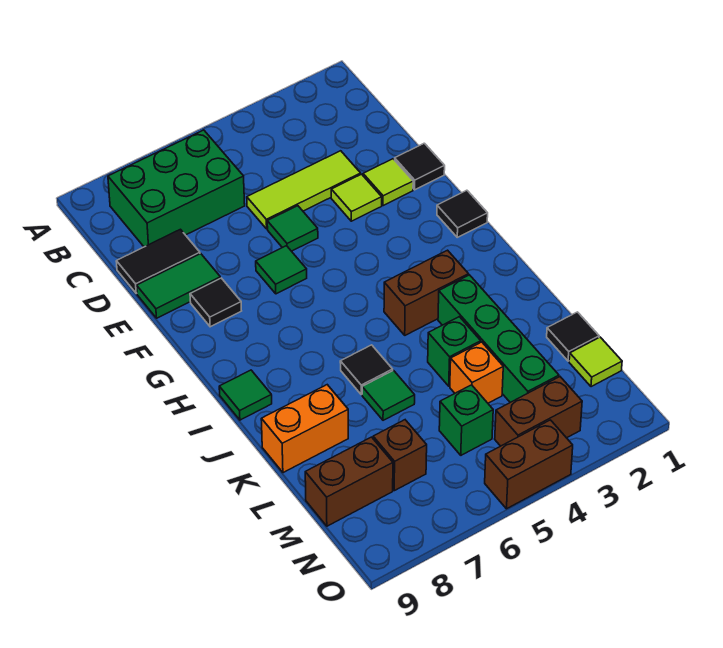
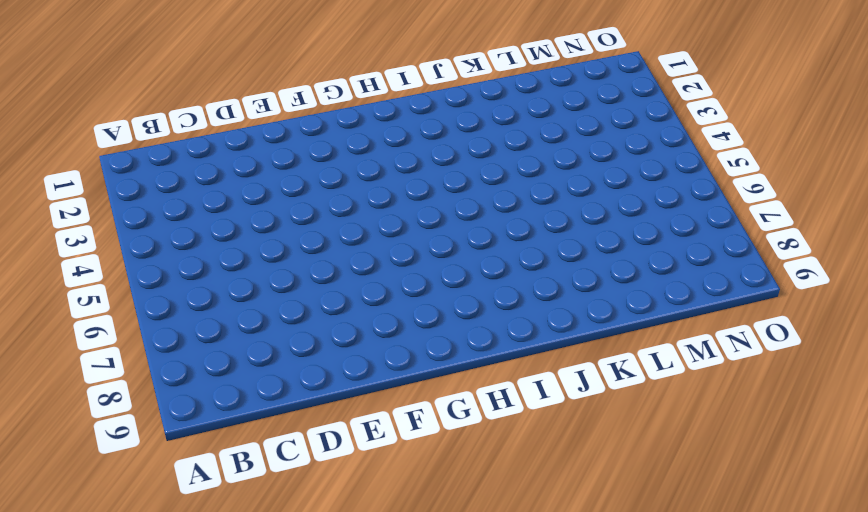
none -> green brick B6:C8 level 1
none -> lime tile D3:D5 level 1
none -> black tile D8:D9 level 1

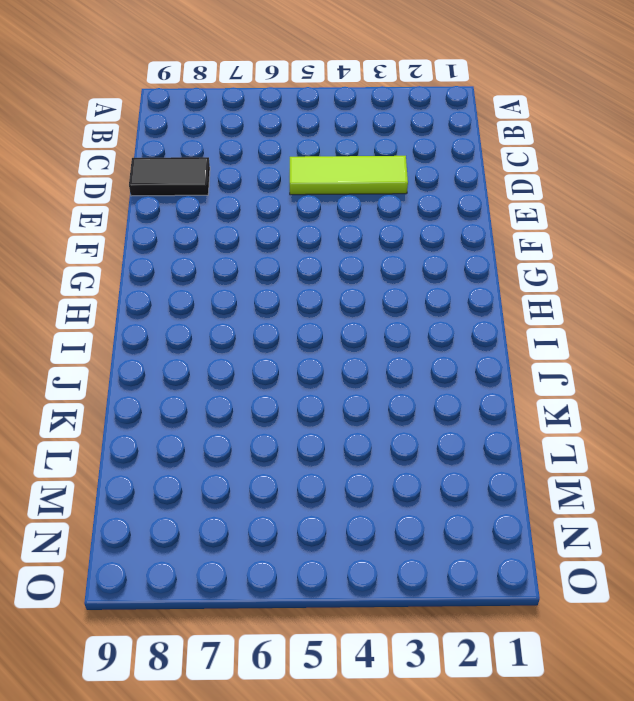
none -> green brick B6:C8 level 1
none -> black tile E1 level 1
none -> lime tile E2 level 1

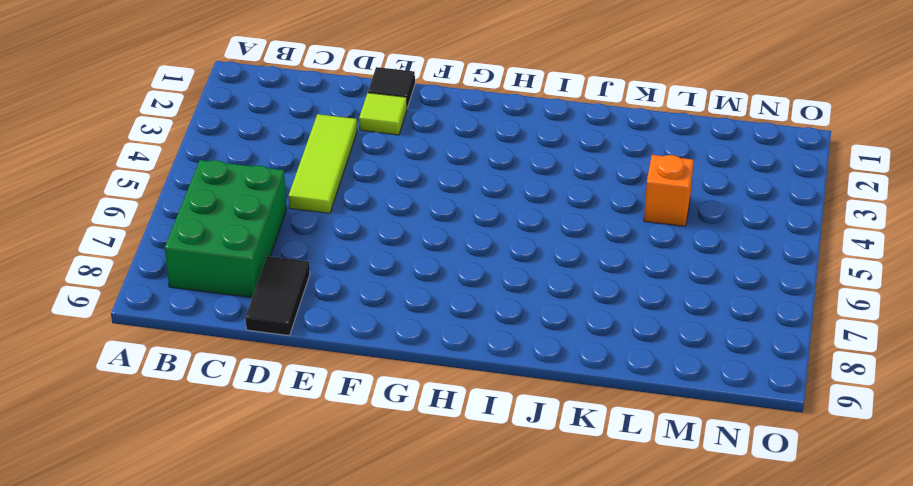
none -> lime tile E3 level 1
none -> green tile E5 level 1
none -> green tile E8:E9 level 1

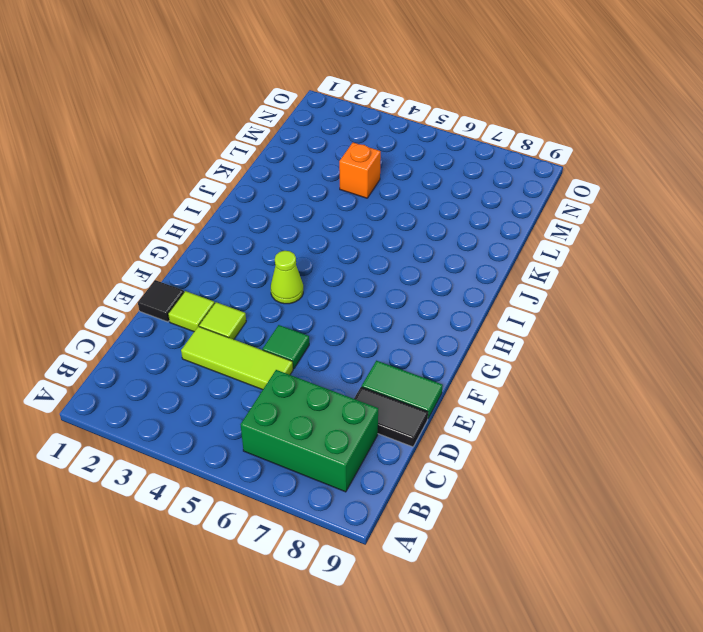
lime cone G4 level 1 -> none
none -> green tile F6 level 1
none -> black tile F8 level 1
none -> black tile G1 level 1

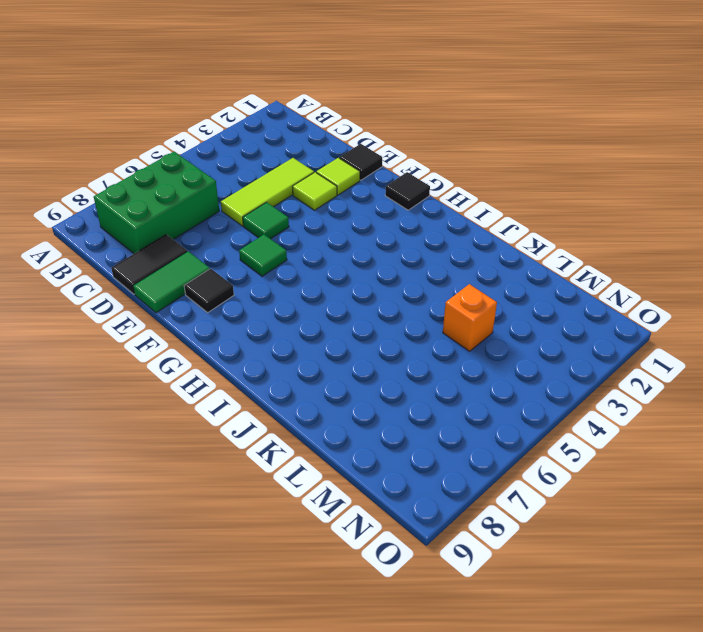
none -> brown brick I3:I4 level 1
none -> green tile I9 level 1
none -> green brick J3:M3 level 1

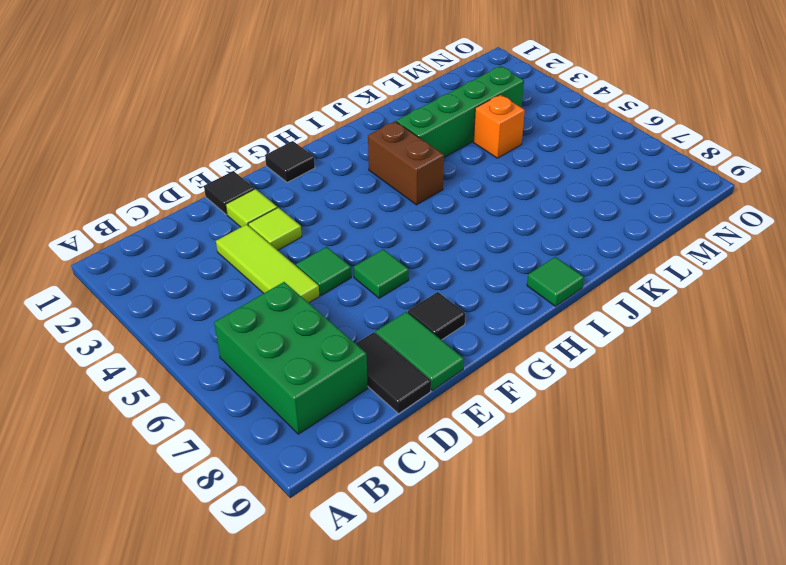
none -> black tile J6 level 1
none -> green brick K4 level 1
none -> green tile K6 level 1

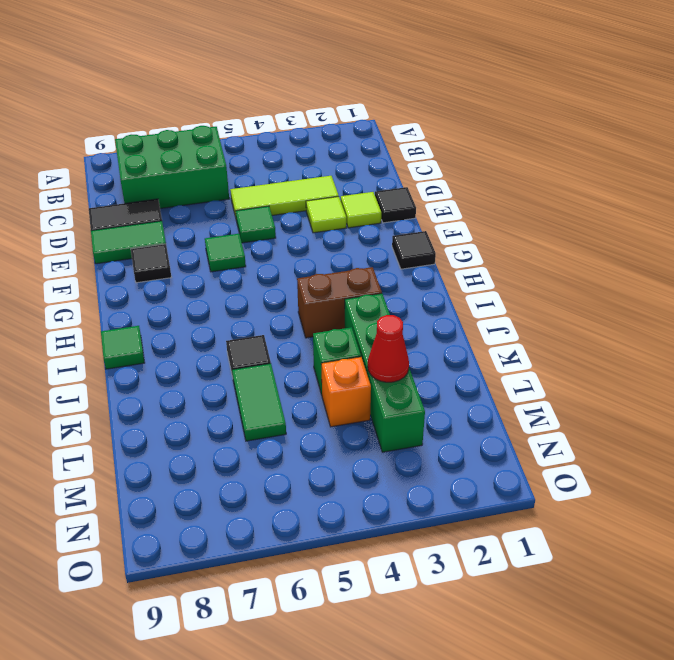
green tile K6:L6 level 1 -> green tile K6 level 1
red cone L3 level 2 -> none
none -> orange brick K8:K9 level 1
none -> black tile L1 level 1
none -> lime tile M1 level 1

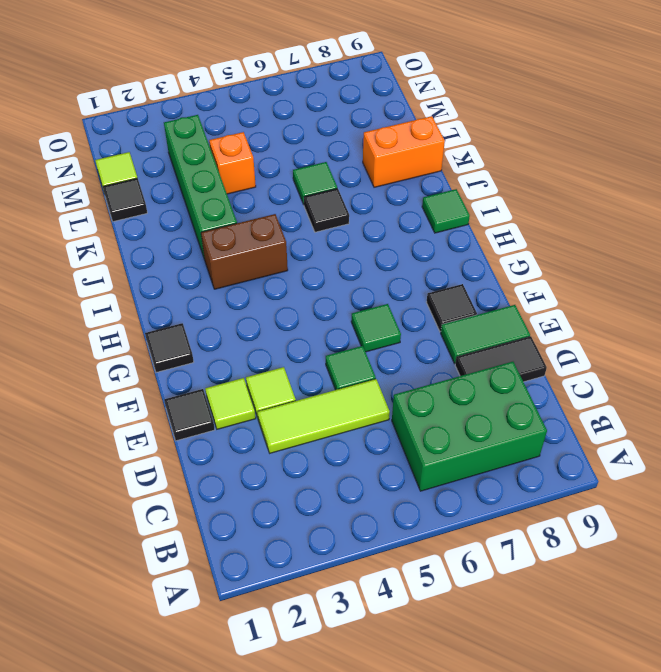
none -> green brick K4 level 1
none -> green brick M5 level 1
none -> brown brick M7 level 1

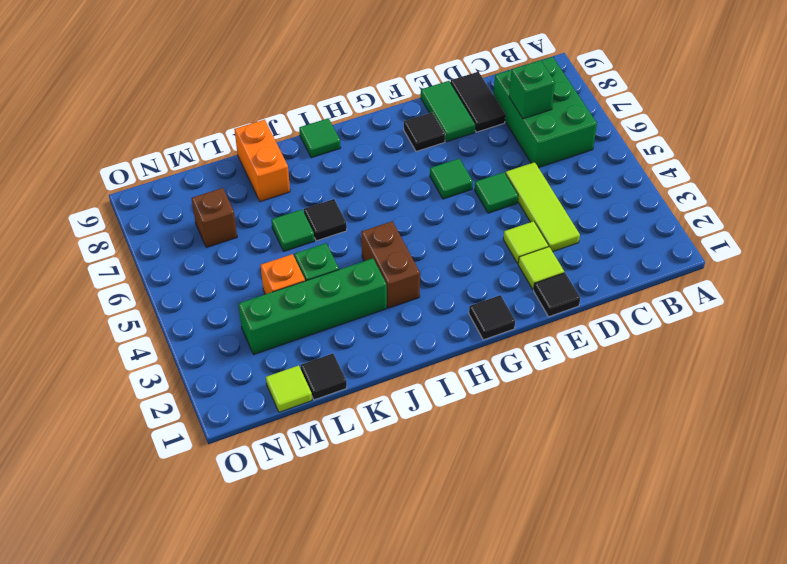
green brick C7 level 2 -> green brick M5 level 1
none -> brown brick M8:M9 level 1
none -> brown brick N3:N4 level 1
none -> brown brick O4:O5 level 1

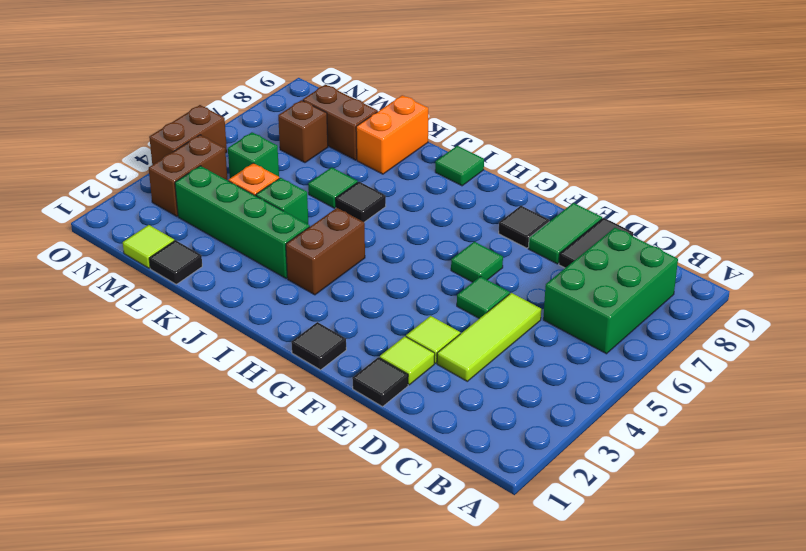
brown brick L8:M8 level 1 -> brown brick M8:M9 level 1

